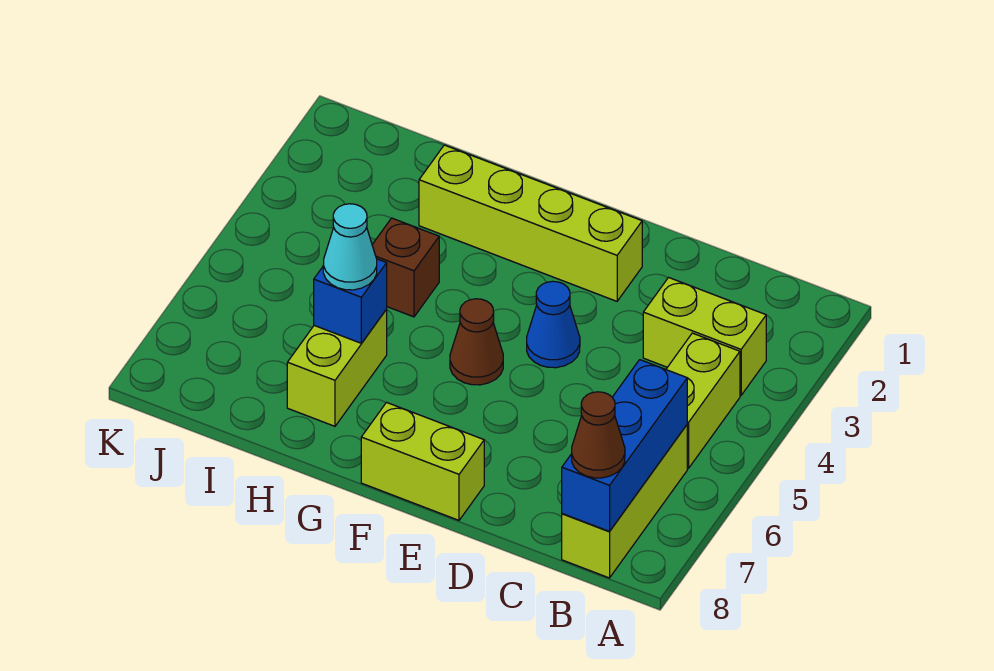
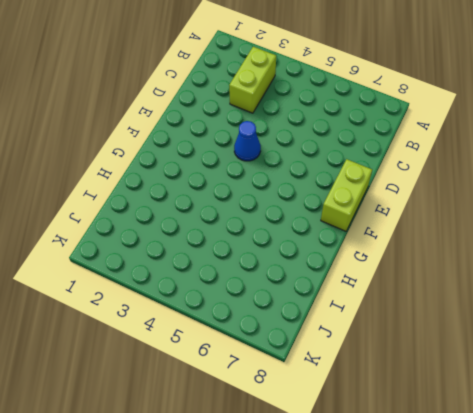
none -> lime brick B4:B5 level 1
none -> lime brick B6:B8 level 1
none -> lime brick E2:H2 level 1

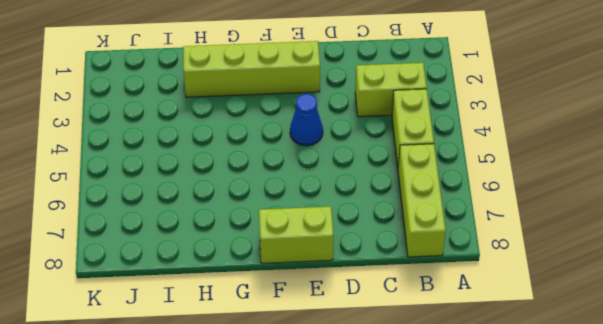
none -> brown cone F5 level 1
none -> brown brick H4 level 1
none -> lime brick H6:H7 level 1

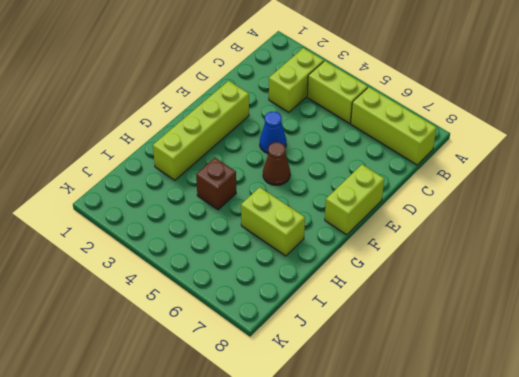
none -> blue brick B6:B8 level 2
none -> blue brick H6 level 2
none -> brown cone B8 level 3

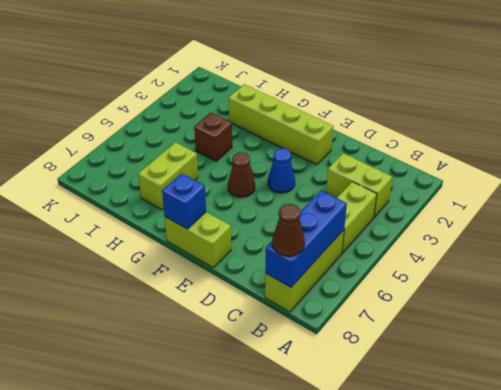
blue brick F8 level 2 -> blue brick H6 level 2
none -> cyan cone H6 level 3

